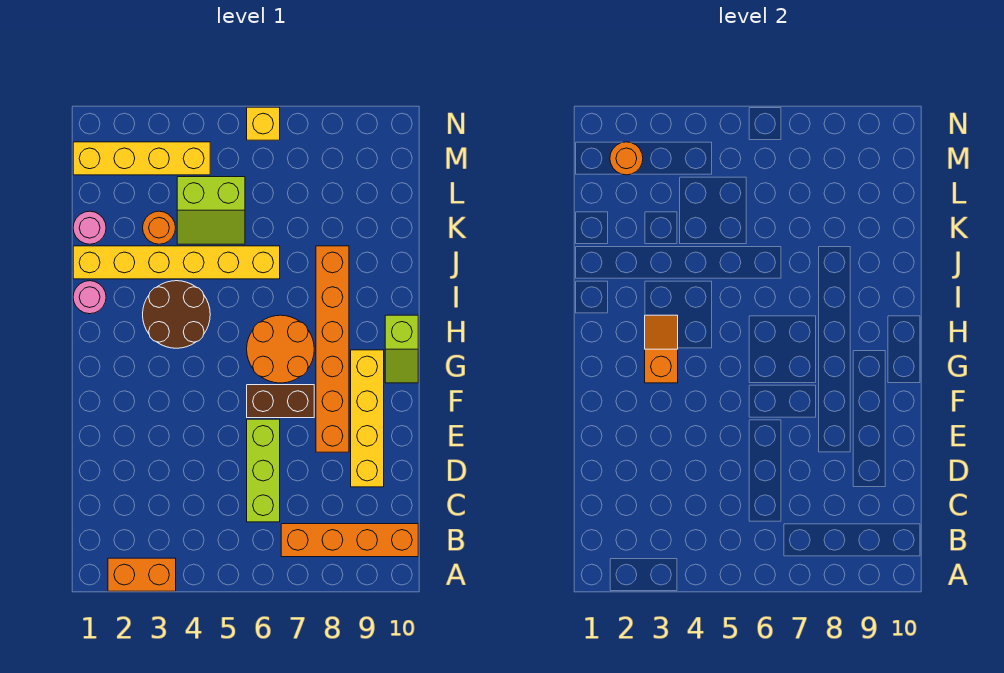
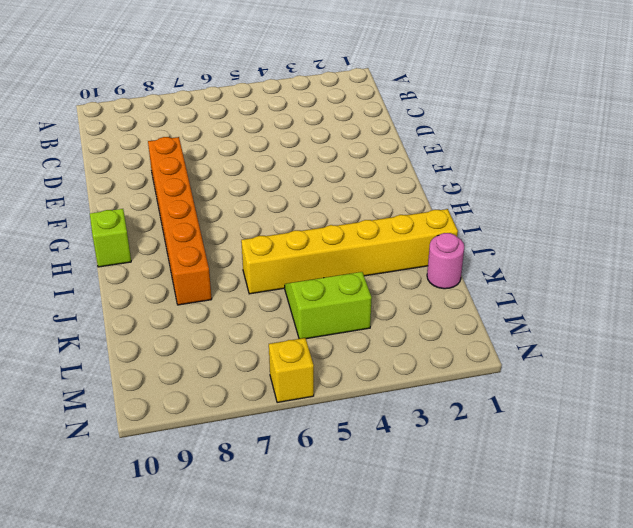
none -> orange brick A2:A3 level 1
none -> orange brick B7:B10 level 1
none -> lime brick C6:E6 level 1

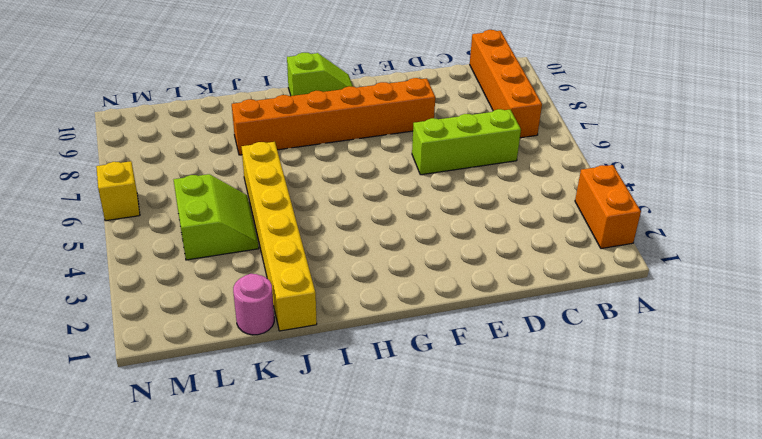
none -> yellow brick D9:G9 level 1
none -> brown brick F6:F7 level 1
none -> orange round brick G6:H7 level 1

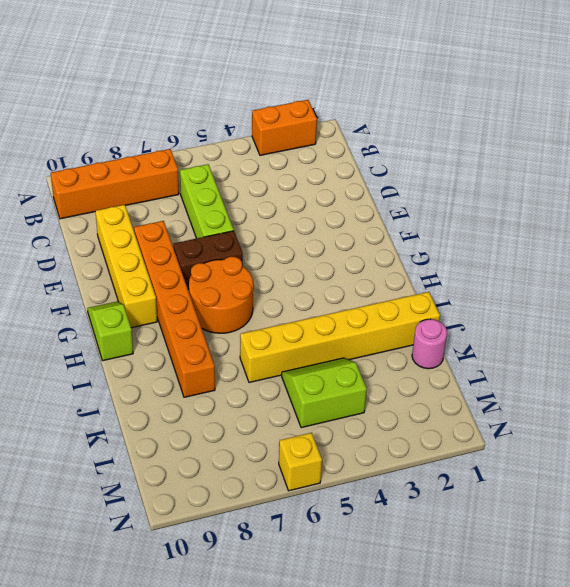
none -> brown round brick H3:I4 level 1
none -> pink round brick I1 level 1
none -> orange round brick K3 level 1

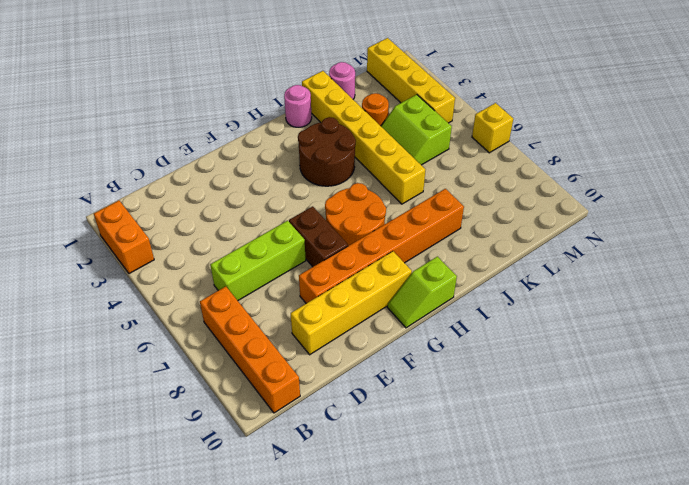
none -> orange slope G3:H3 level 2 top G
none -> orange round brick M2 level 2

